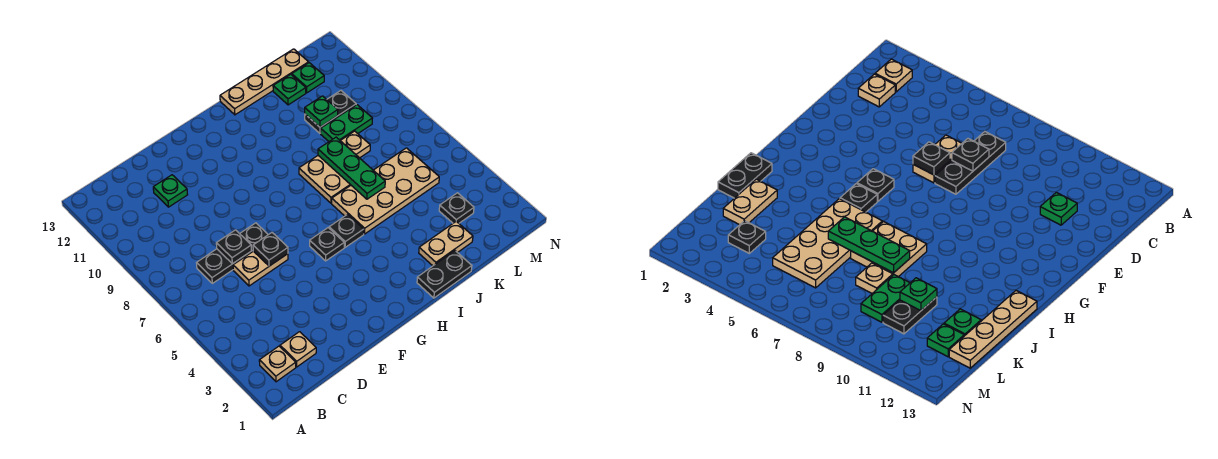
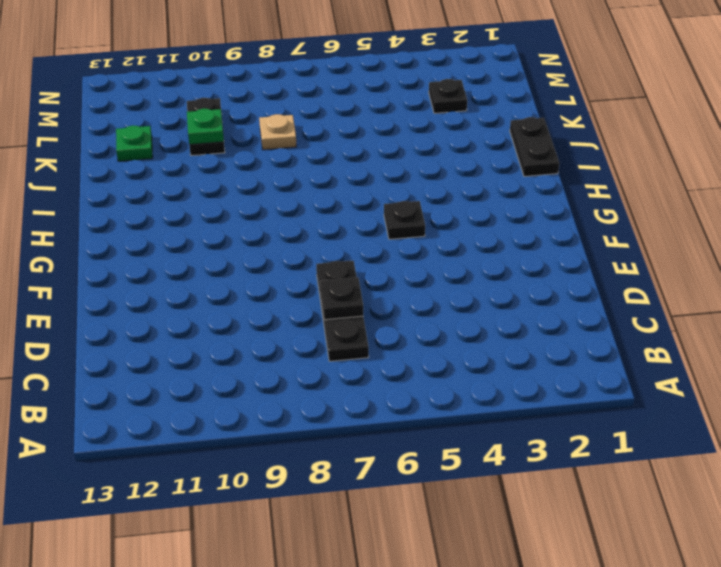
none -> tan plate B2 level 1
none -> tan plate C2 level 1
none -> tan plate D6:E6 level 1

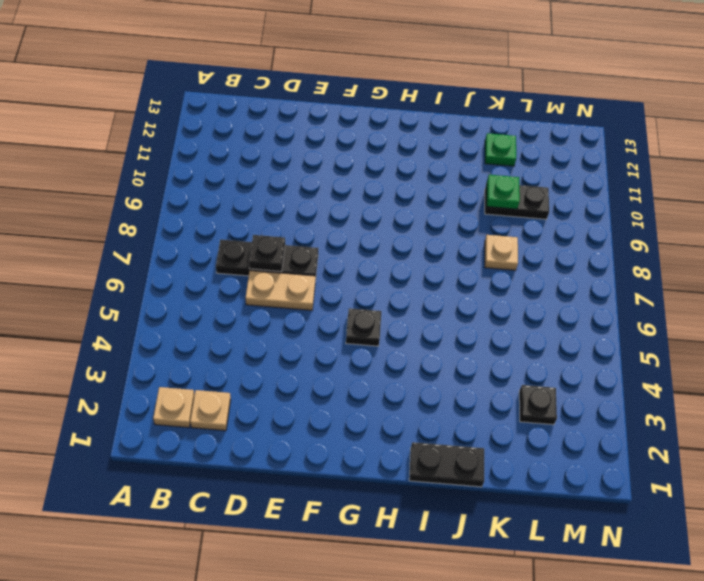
none -> green plate D11 level 1
none -> black plate H5 level 1
none -> tan plate I5:L6 level 1

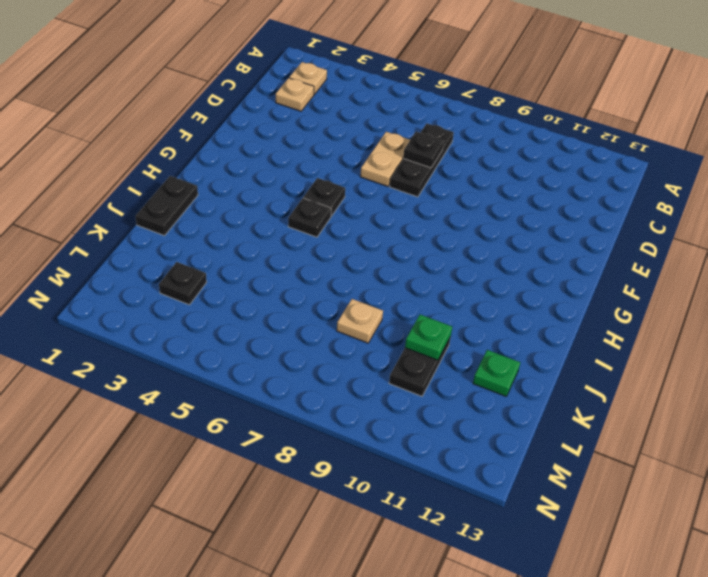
none -> green plate D11 level 1
none -> tan plate I5:L6 level 1
none -> tan plate I7:J8 level 1

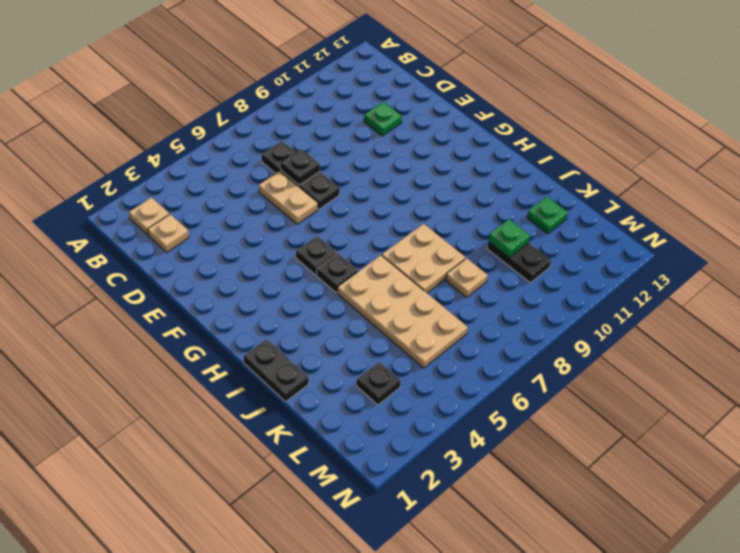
none -> tan plate I13:L13 level 1
none -> tan plate J2:K2 level 1
none -> green plate K9:L9 level 1

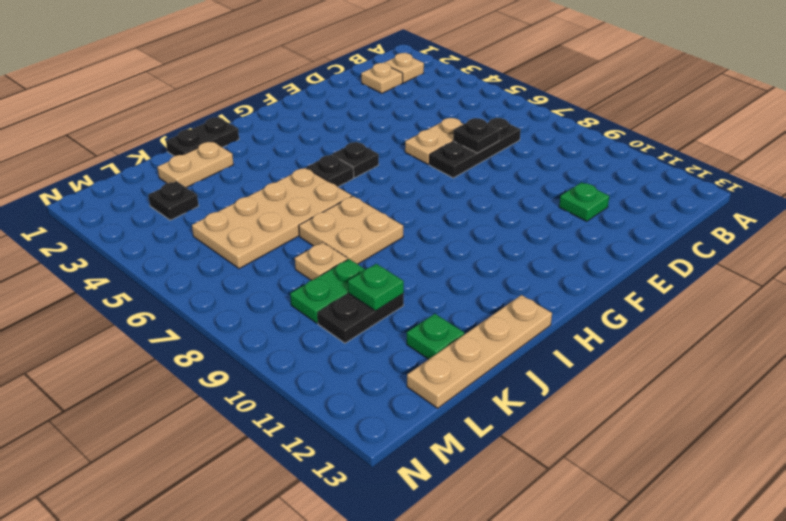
none -> green plate L12 level 1
none -> black plate E6 level 2
none -> green plate J6:J8 level 2

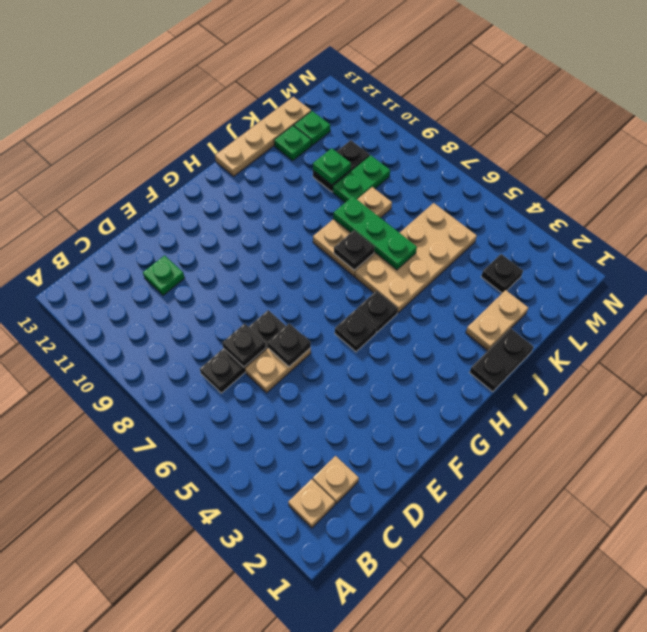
black plate I7 level 2 -> none

